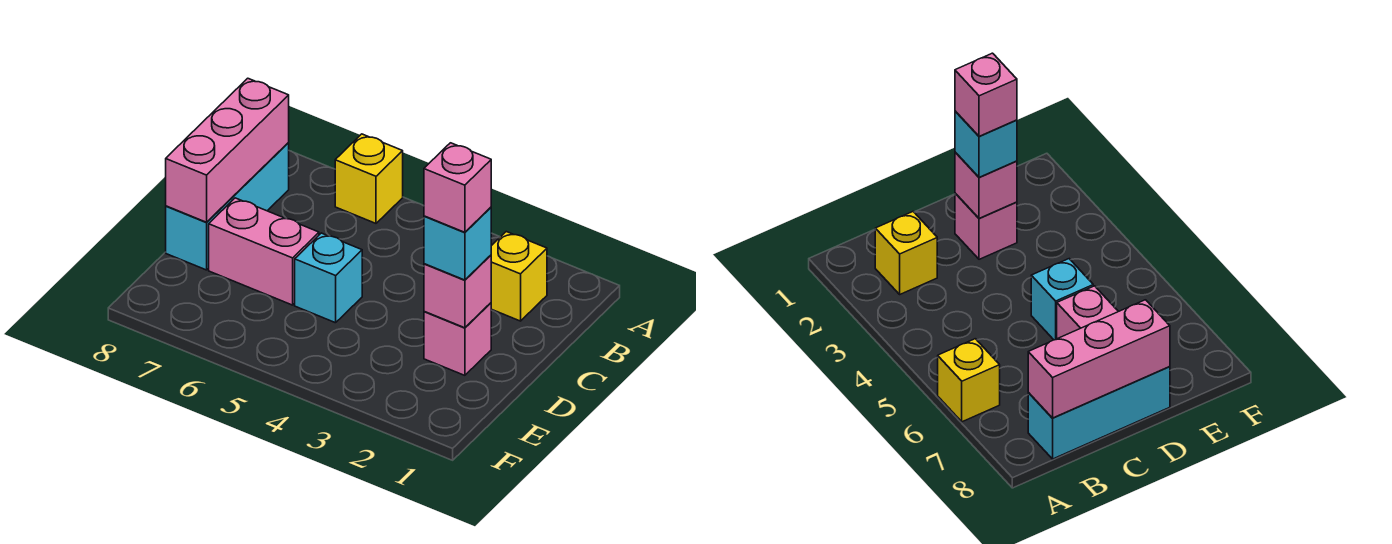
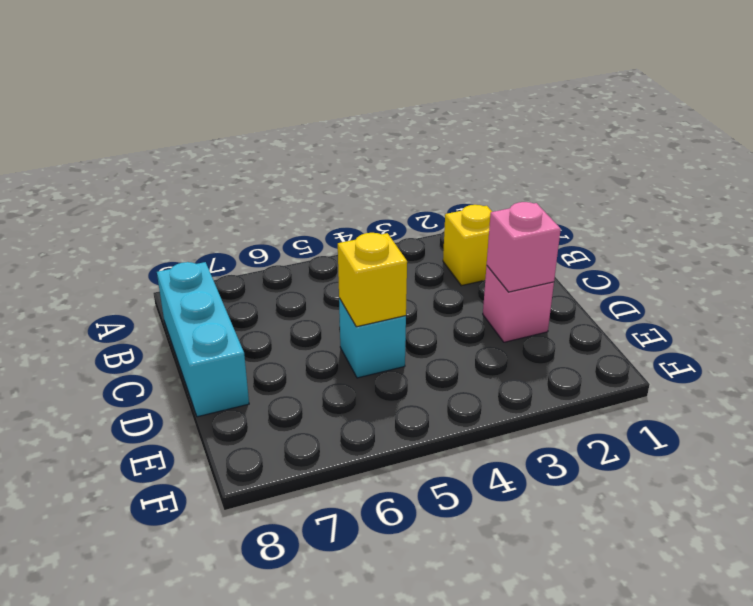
yellow brick D5 level 2 -> yellow brick A6 level 1
none -> pink brick D6:D7 level 1
none -> pink brick B8:D8 level 2

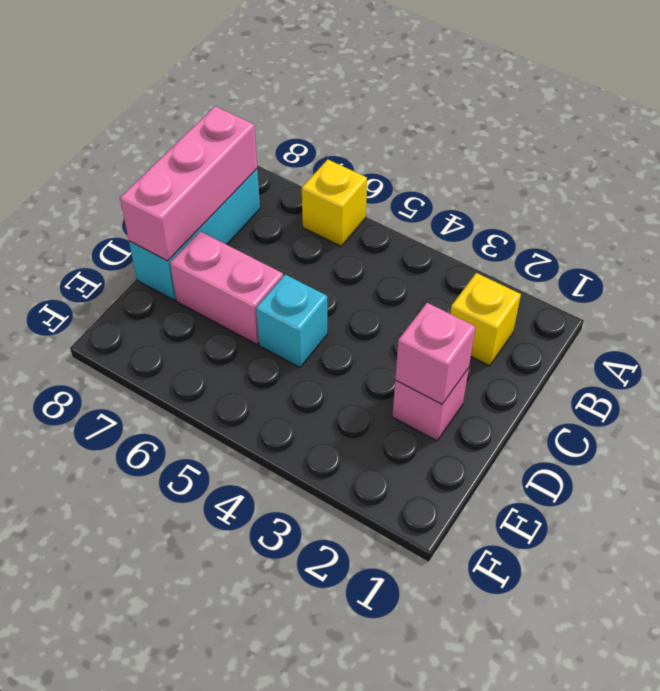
none -> cyan brick D2 level 3
none -> pink brick D2 level 4

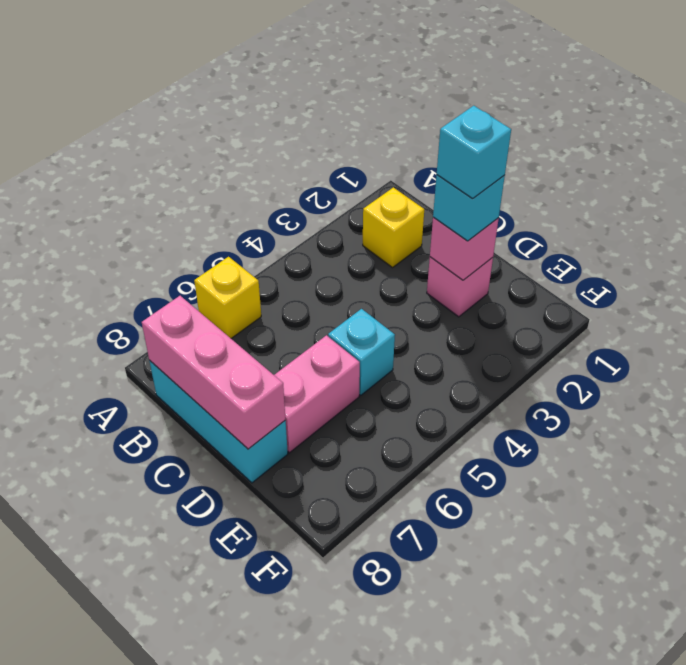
cyan brick D2 level 4 -> pink brick D2 level 4

